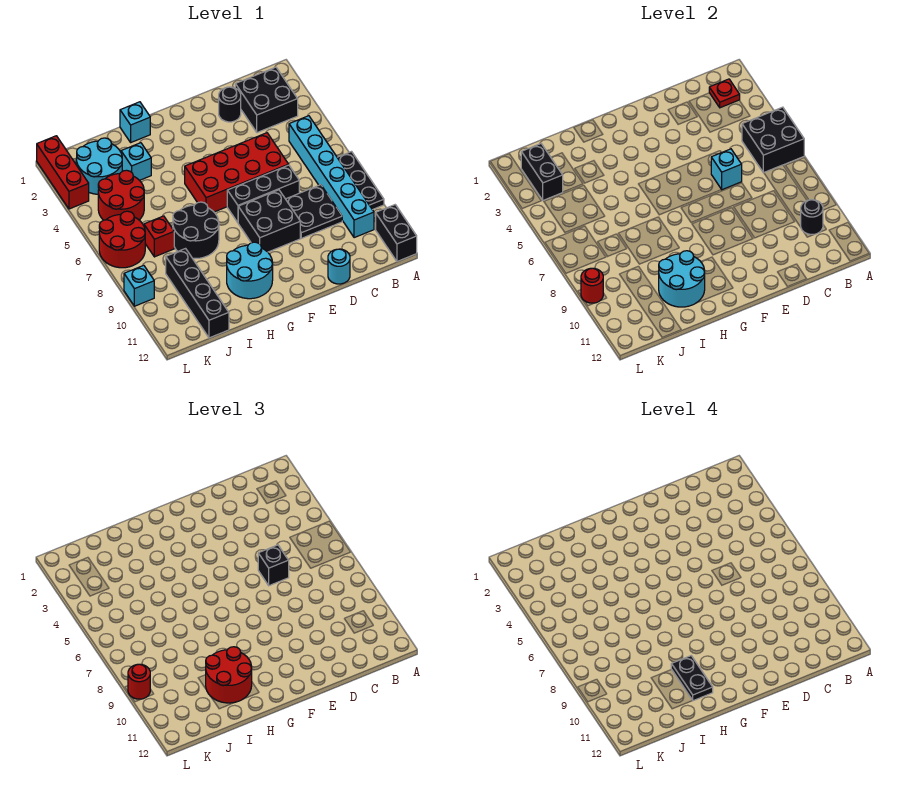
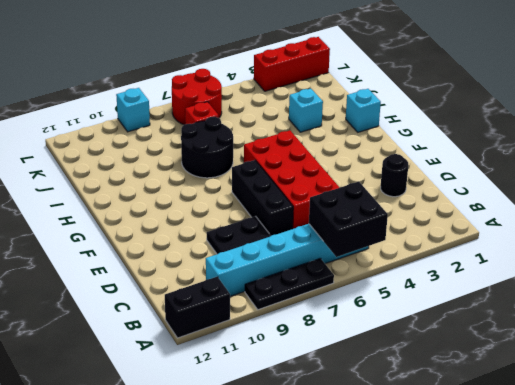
none -> black brick B2:C3 level 1
none -> cyan round brick D12 level 1
none -> black brick E8:F9 level 1
none -> cyan round brick G10:H11 level 1

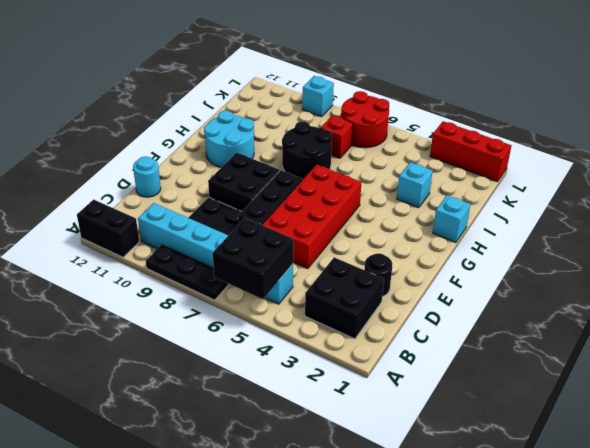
none -> cyan round brick J2:K3 level 1
none -> red round brick J4:K5 level 1
none -> black brick J9:J12 level 1
none -> red plate B2 level 2

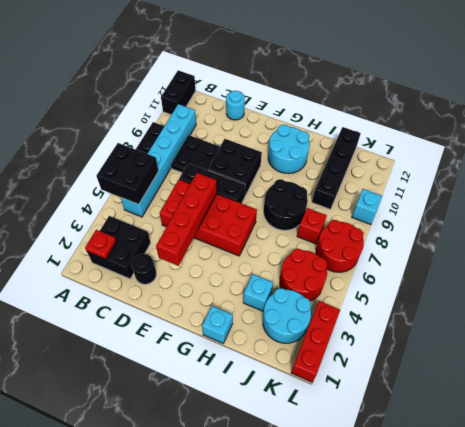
red brick E3:E6 level 2 -> none
none -> black round brick B10 level 2
none -> cyan brick D6 level 2
none -> cyan round brick H10:I11 level 2
none -> black brick K2:K3 level 2

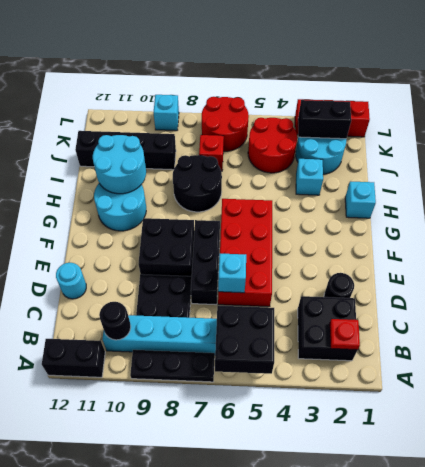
none -> red round brick L9 level 2
none -> black brick D6 level 3
none -> red round brick H10:I11 level 3
none -> red round brick L9 level 3

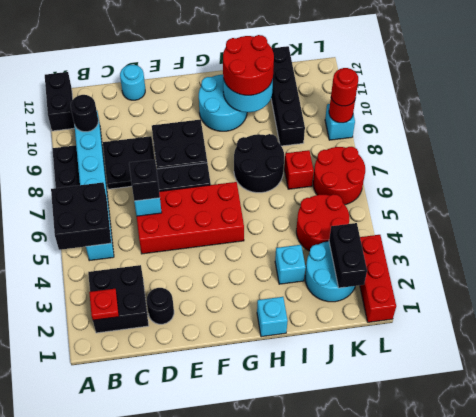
none -> black plate H10:H11 level 4

